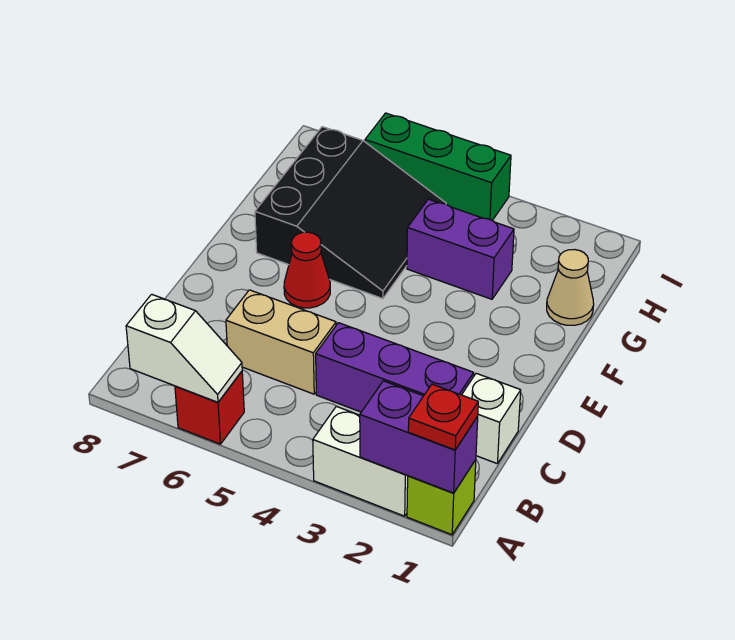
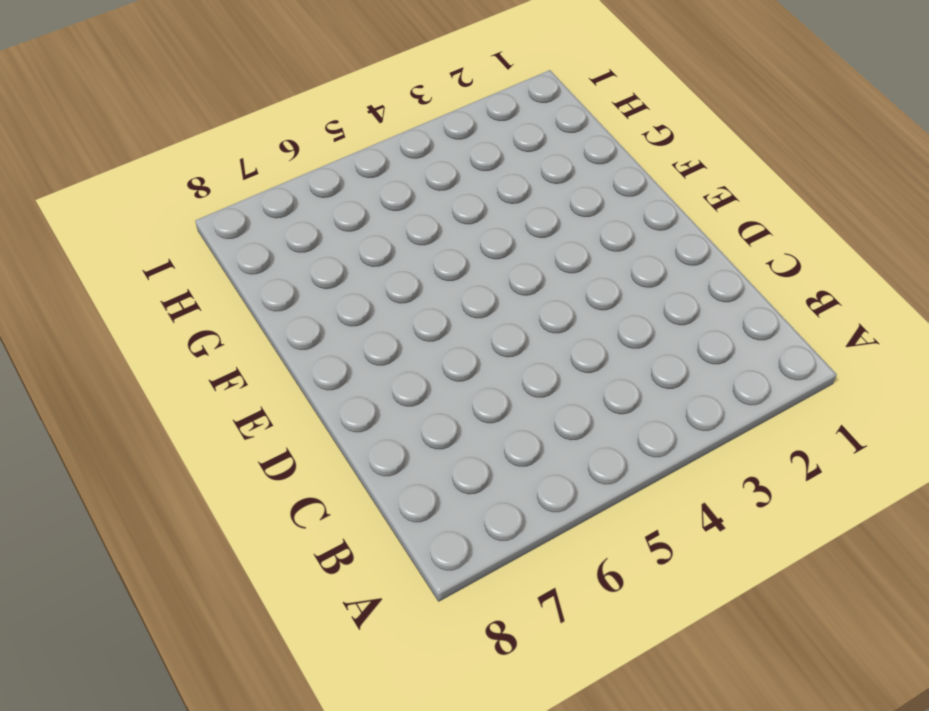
none -> lime brick A1 level 1
none -> white brick A2:A3 level 1
none -> red brick A6 level 1

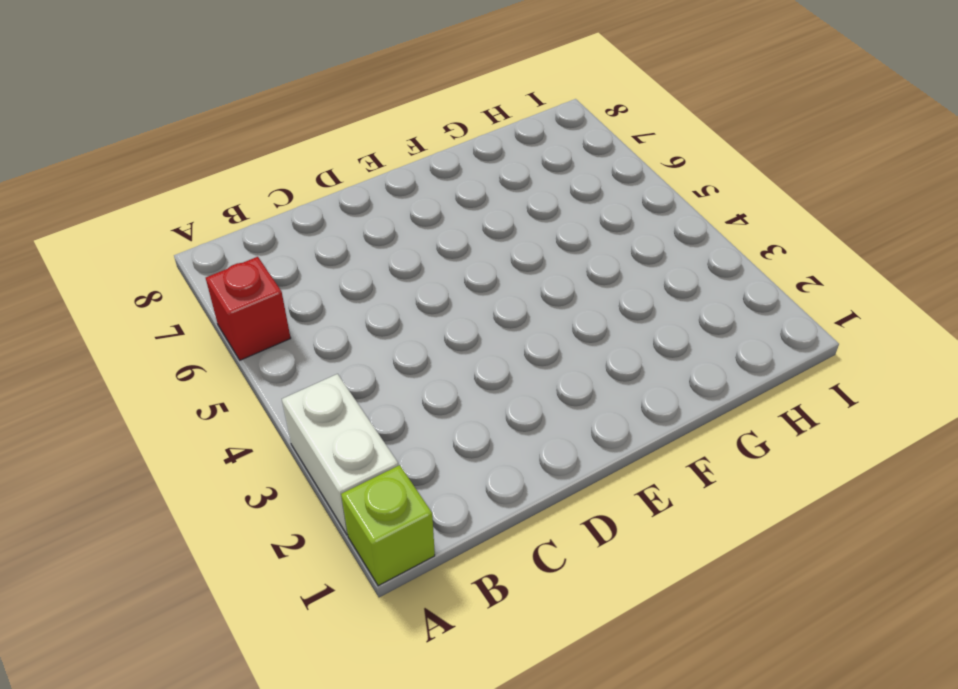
none -> white brick C1 level 1
none -> purple brick C2:C4 level 1
none -> tan brick C5:C6 level 1

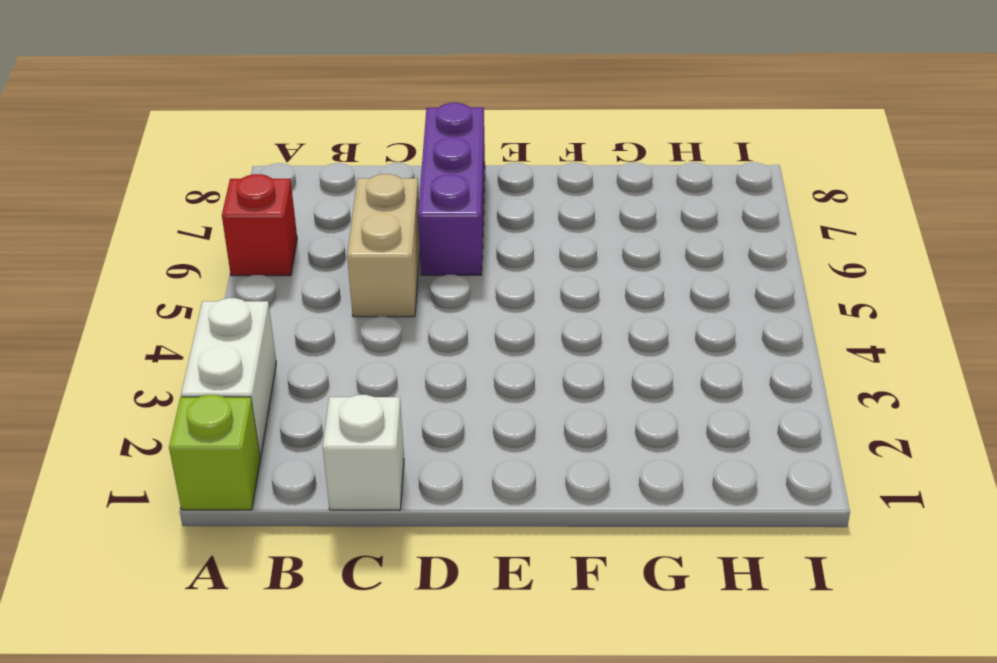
purple brick D6:D8 level 1 -> purple brick C2:C4 level 1
none -> red cone E6 level 1
none -> black slope F5:H7 level 1 top 7
none -> tan cone G1 level 1

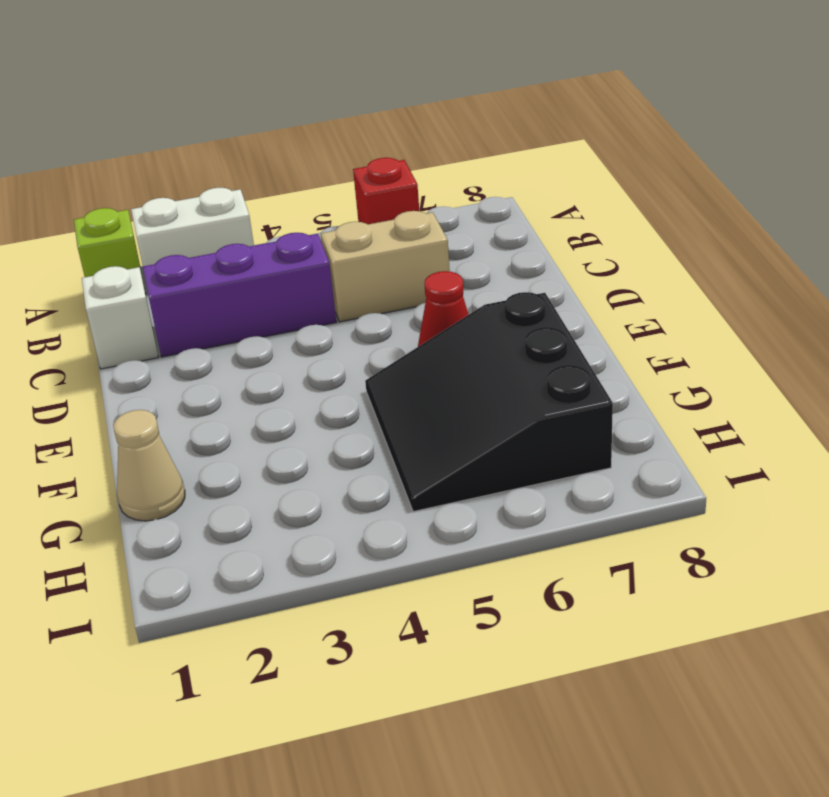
none -> purple brick G3:G4 level 1
none -> green brick I4:I6 level 1
none -> purple brick A1:A2 level 2

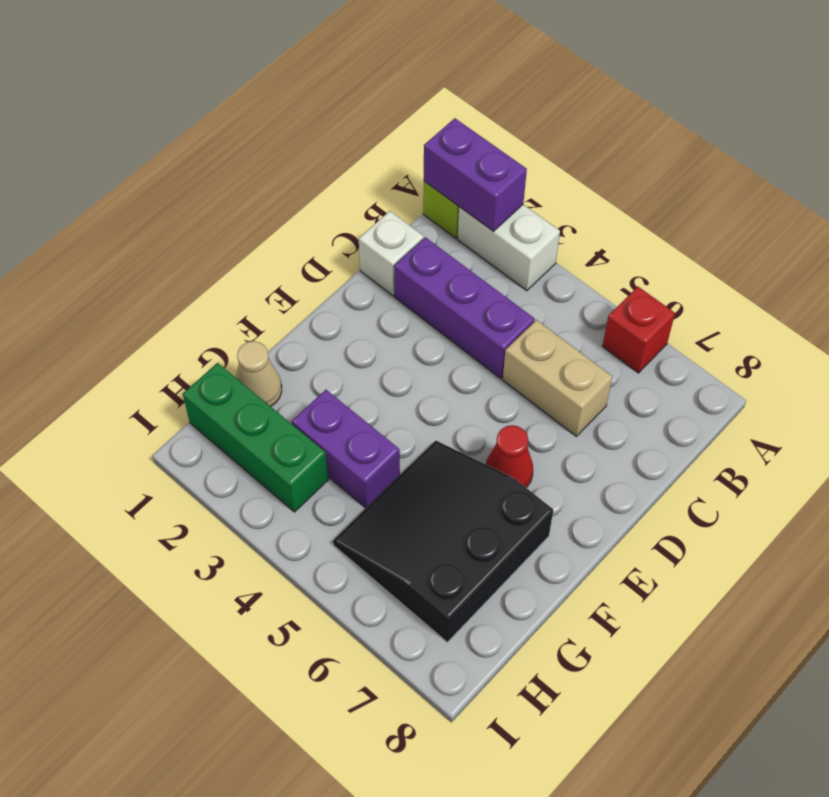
green brick H1:H3 level 1 -> green brick I4:I6 level 1
none -> white slope A6:A7 level 2 top 7
none -> red plate A1 level 3

